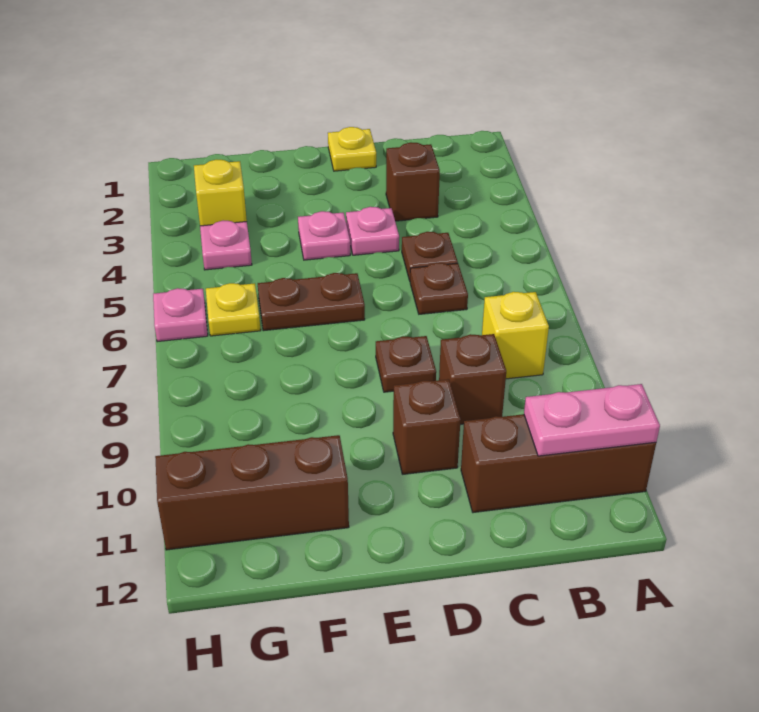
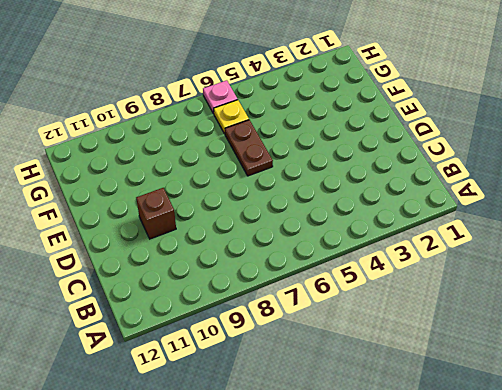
none -> brown brick A11:C11 level 1
none -> yellow brick B8 level 1
none -> brown brick C3 level 1

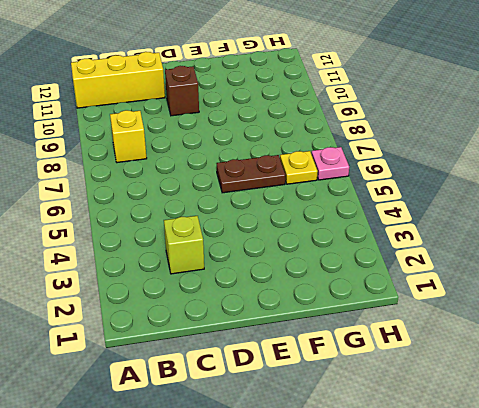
yellow brick A11:C11 level 1 -> brown brick A11:C11 level 1
lime brick C3 level 1 -> brown brick C3 level 1
none -> brown plate C5 level 1
none -> brown plate C6 level 1
none -> brown brick C9 level 1

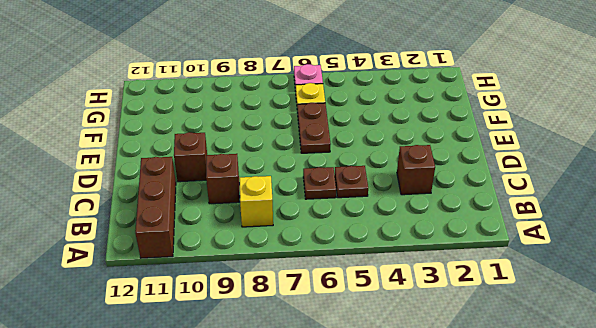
none -> yellow plate D1 level 1
none -> pink plate D4 level 1
none -> brown plate D8 level 1

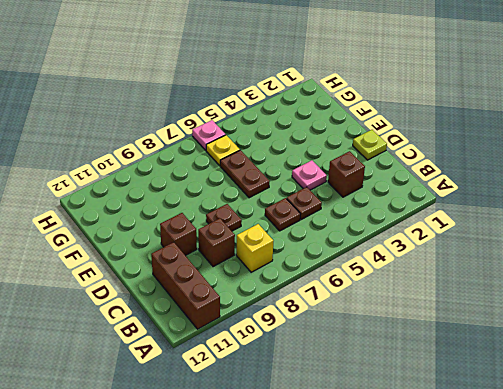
lime plate D1 level 1 -> yellow plate D1 level 1
none -> pink plate E4 level 1
none -> brown brick F11:H11 level 1
none -> yellow brick G3 level 1

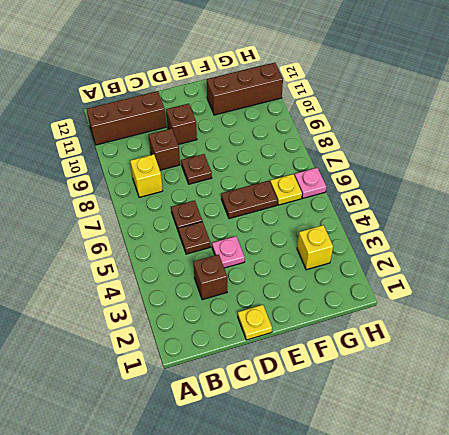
none -> pink plate E4 level 1
none -> pink plate G4 level 1
none -> pink plate A11:B11 level 2

